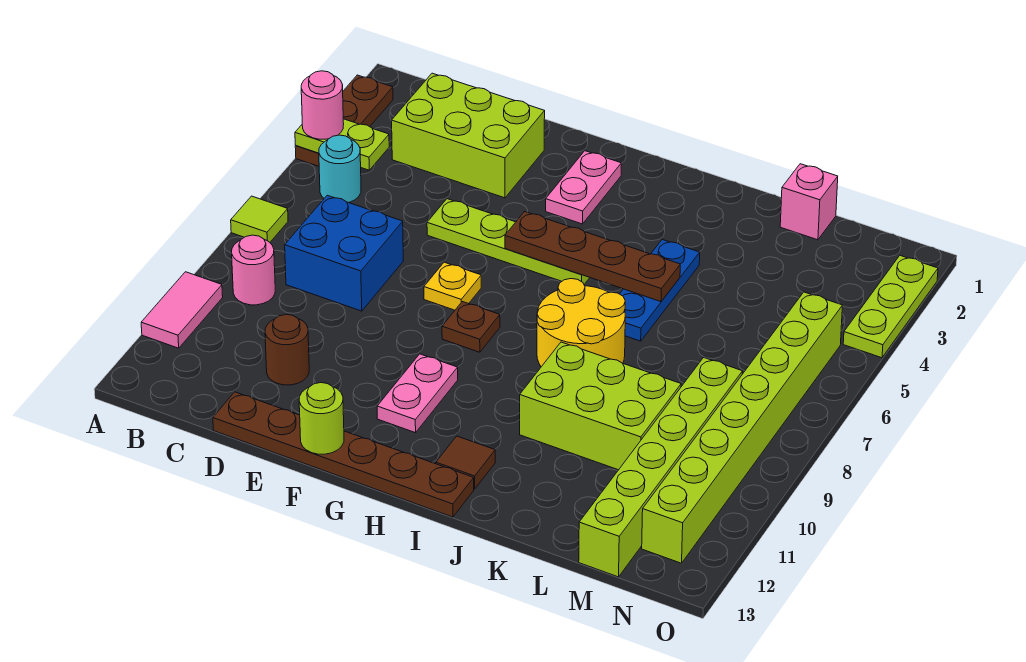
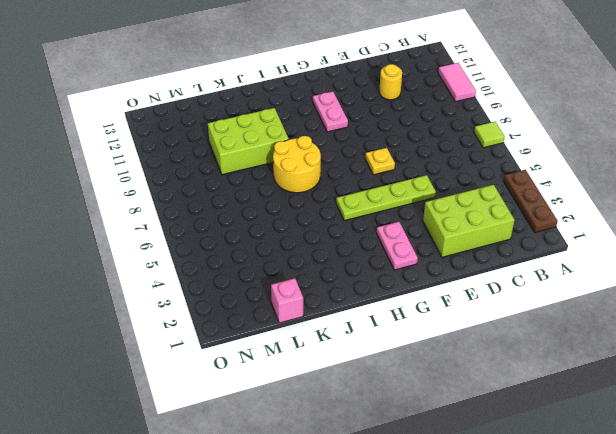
yellow round brick D11 level 1 -> brown round brick D11 level 1
none -> cyan round brick B5 level 1
none -> pink round brick B9 level 1
none -> blue brick C7:D8 level 1

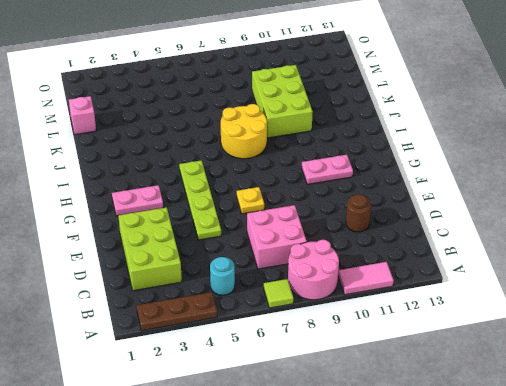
pink round brick A8:B9 level 1 -> pink round brick B9 level 1
pink brick C7:D8 level 1 -> blue brick C7:D8 level 1
none -> brown plate D13:I13 level 1
none -> brown plate G8 level 1
none -> brown tile I12 level 1

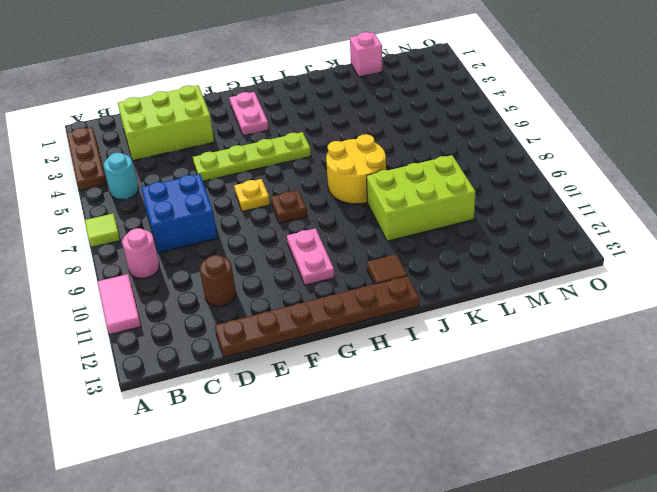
none -> blue plate J4:J6 level 1
none -> lime brick M8:M13 level 1
none -> lime brick N5:N12 level 1

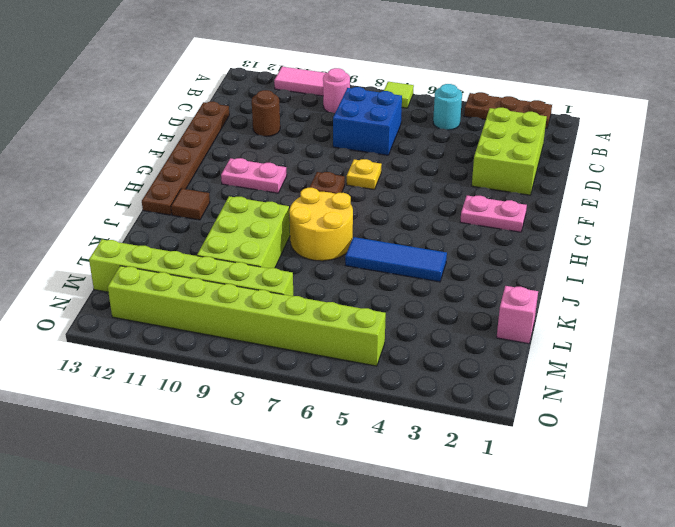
blue tile J4:J6 level 1 -> blue plate J4:J6 level 1
none -> lime plate E5:H5 level 1
none -> lime plate O2:O4 level 1
none -> lime plate A4:B4 level 2

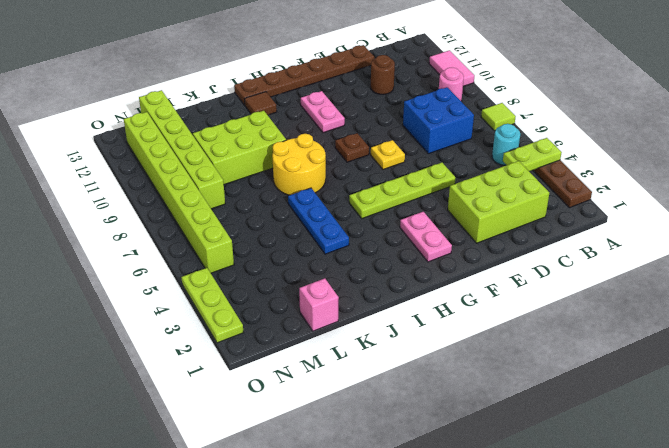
none -> lime round brick F13 level 2
none -> brown plate G5:J5 level 2
none -> pink round brick A4 level 3

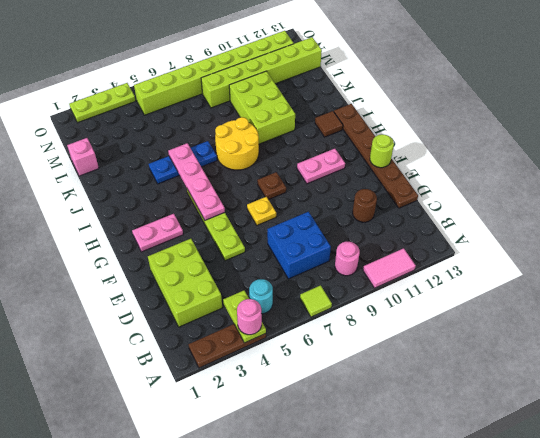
pink plate G5:J5 level 2 -> brown plate G5:J5 level 2

